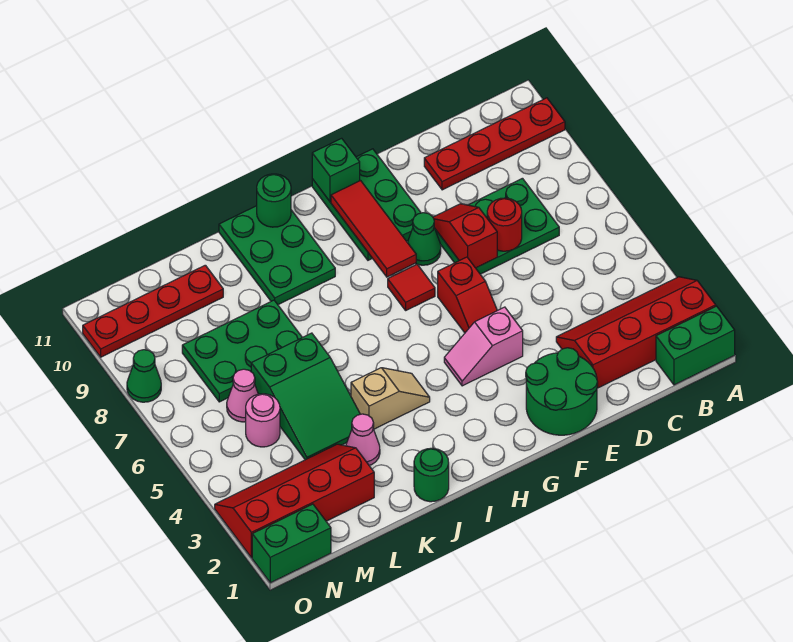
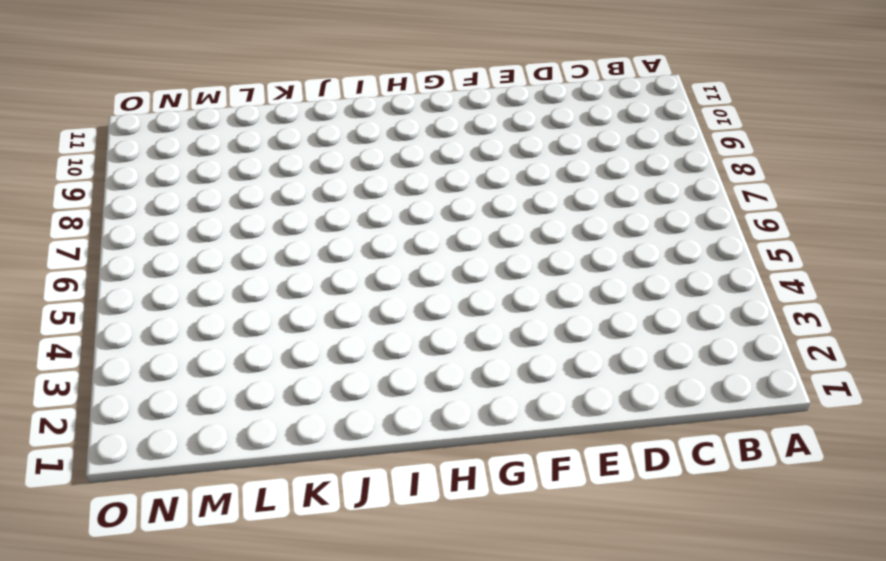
none -> green brick A1:B1 level 1
none -> red slope A2:D3 level 1 top 2
none -> red plate A10:D10 level 1

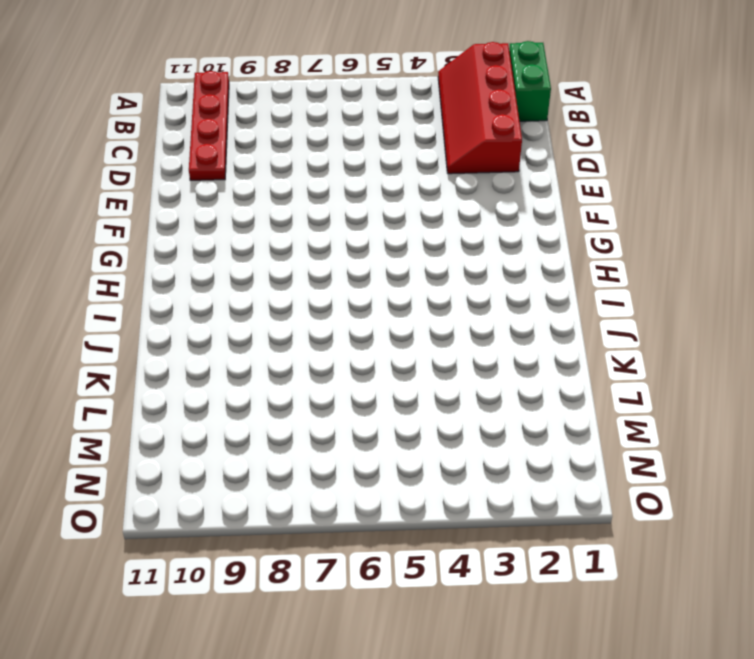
none -> green plate C7:E8 level 1
none -> green round brick E1:F2 level 1
none -> pink slope F4:G4 level 1 top F

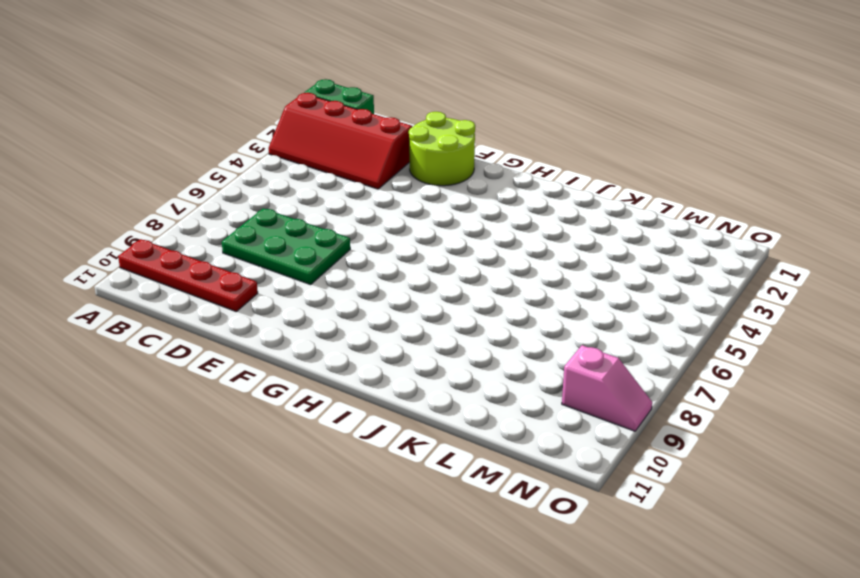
lime round brick E1:F2 level 1 -> green round brick E1:F2 level 1
pink slope N9:O9 level 1 top N -> pink slope F4:G4 level 1 top F
none -> red slope F5:F6 level 1 top 6
none -> green cone F8 level 1
none -> green plate F9:G11 level 1

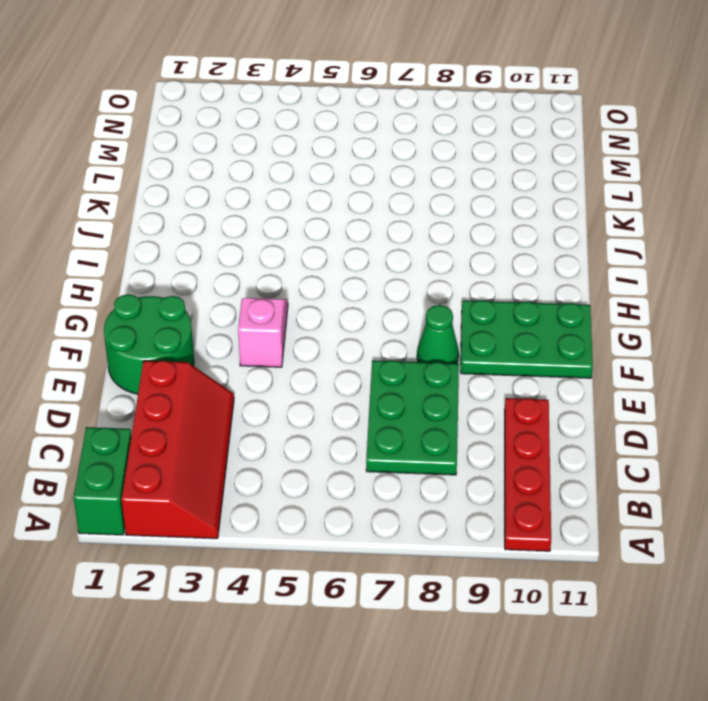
none -> red slope F5:F6 level 1 top 6
none -> red tile G7 level 1
none -> tan slope I4:J4 level 1 top J

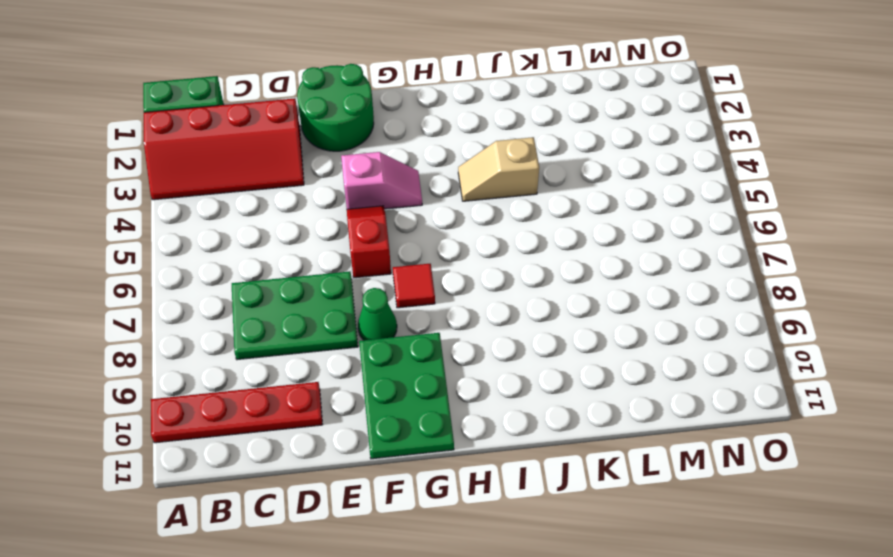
none -> green plate I9:J11 level 1
none -> green round brick J1 level 1
none -> pink cone K3 level 1

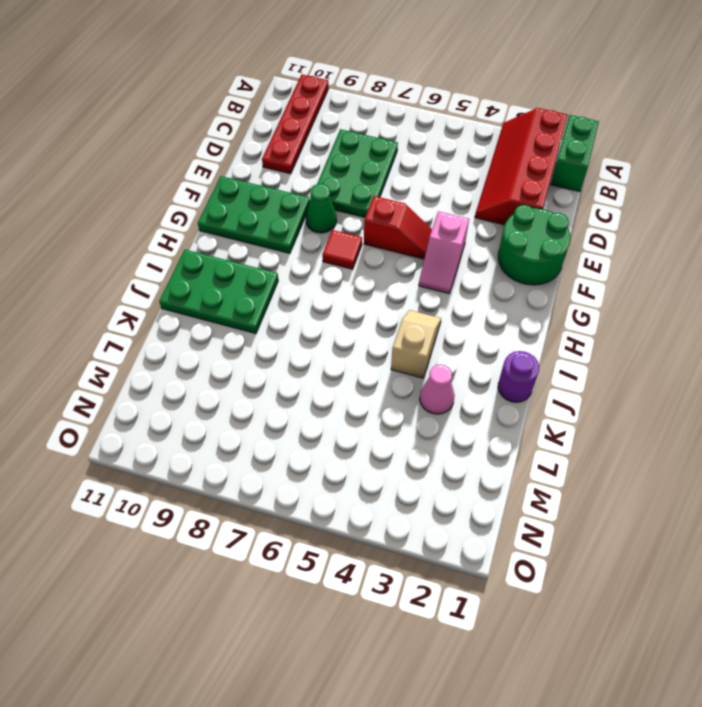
purple round brick J1 level 1 -> green round brick J1 level 1
none -> green slope K4:L6 level 1 top 6
none -> green plate K7:M8 level 1
none -> red slope L2:O3 level 1 top 2

